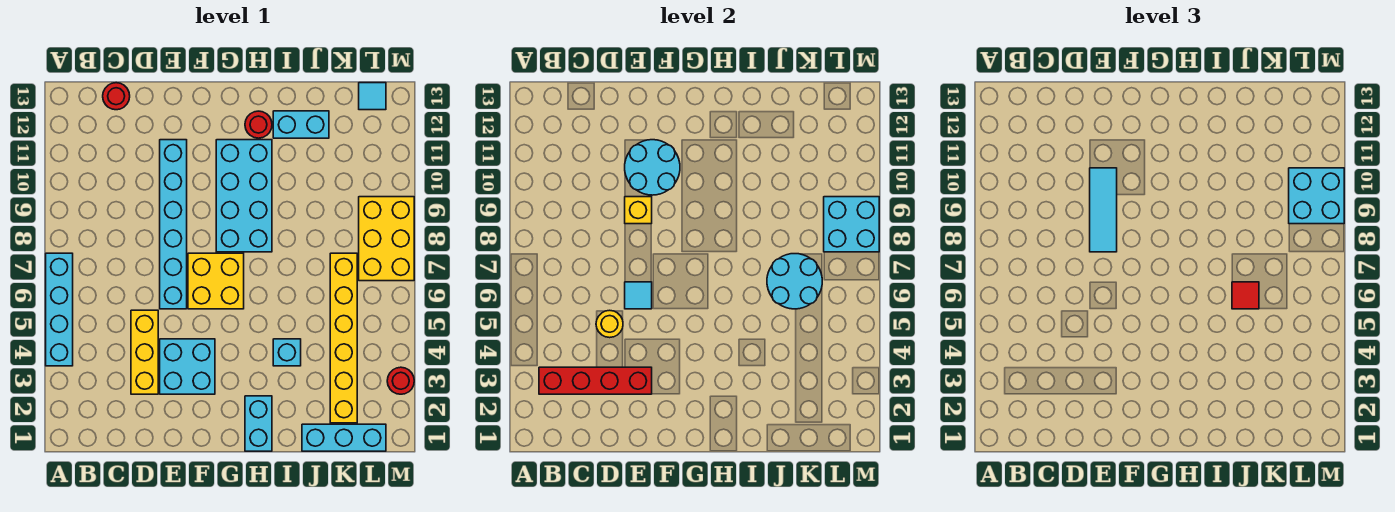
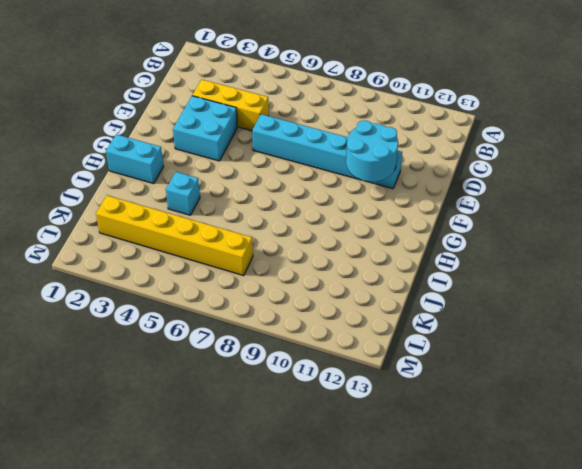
none -> cyan brick A4:A7 level 1
none -> red round brick C13 level 1
none -> yellow brick F6:G7 level 1

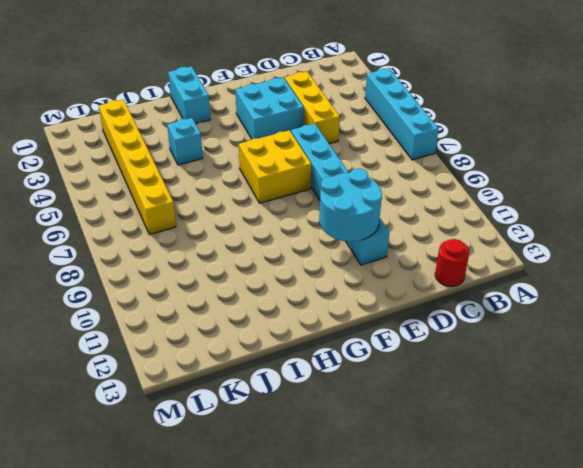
none -> cyan brick G8:H11 level 1
none -> red round brick H12 level 1
none -> cyan brick I12:J12 level 1

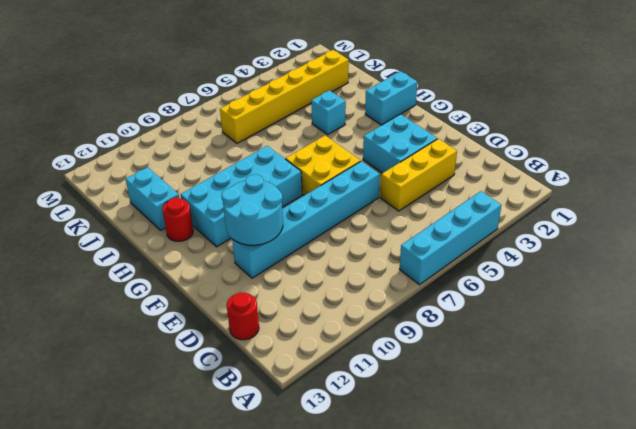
none -> cyan brick J1:L1 level 1
none -> yellow brick L7:M9 level 1
none -> cyan tile L13 level 1

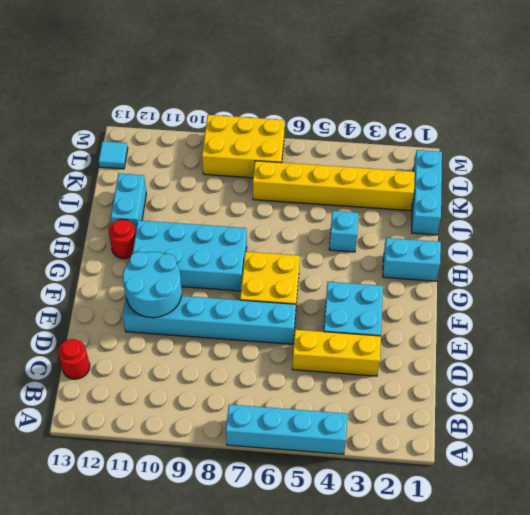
none -> red round brick M3 level 1
none -> red brick B3:E3 level 2
none -> yellow round brick D5 level 2

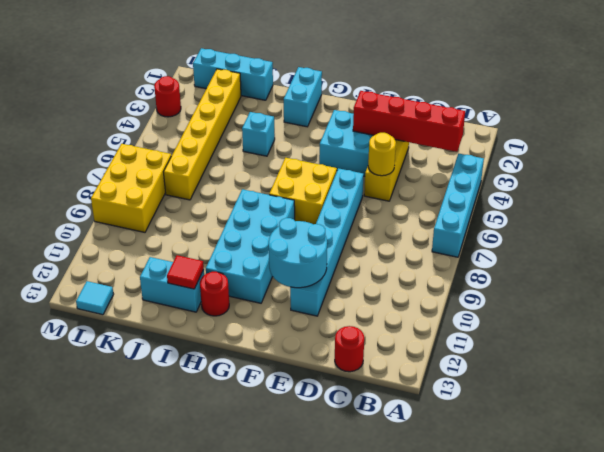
red tile I12 level 2 -> red tile J6 level 3
none -> cyan tile E6 level 2
none -> yellow brick E9 level 2
none -> cyan round brick J6:K7 level 2

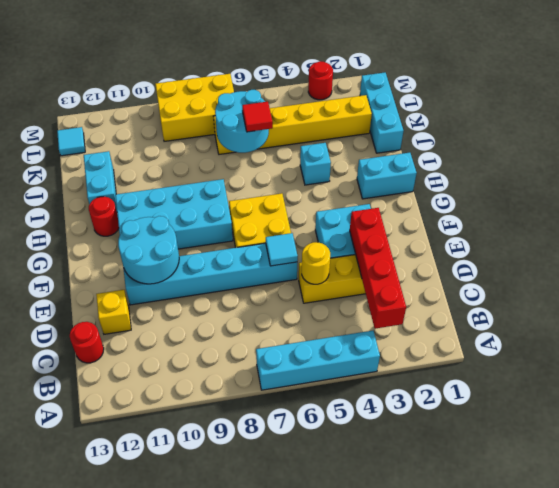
yellow brick D12 level 1 -> yellow brick E9 level 2
none -> cyan brick L8:M9 level 2
none -> cyan tile E8:E10 level 3
none -> cyan brick L9:M10 level 3

